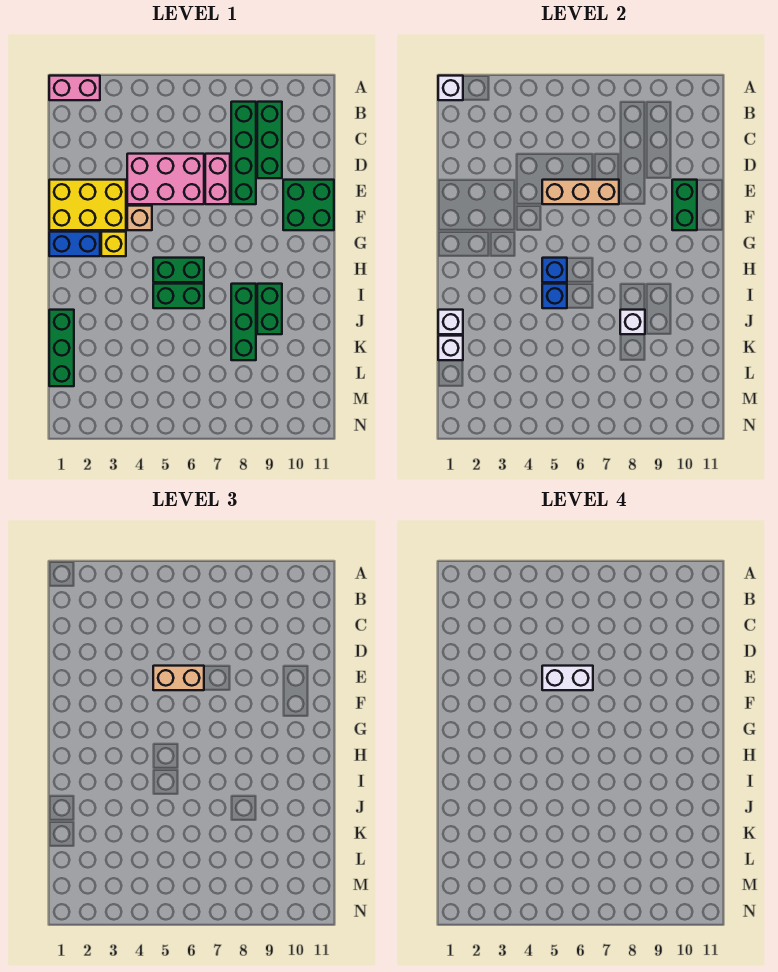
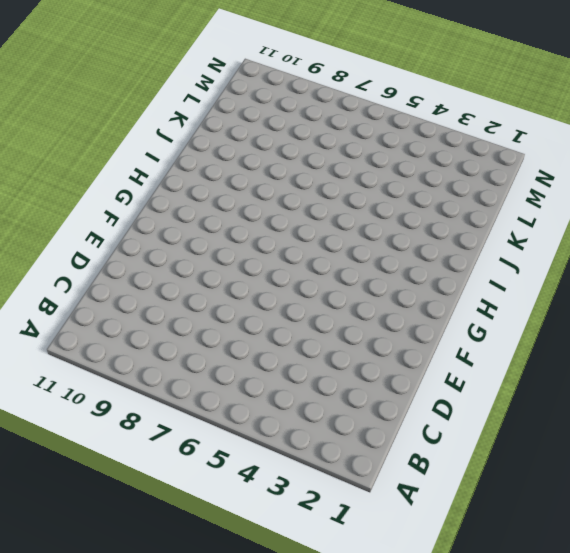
none -> pink brick A1:A2 level 1
none -> green brick B8:E8 level 1
none -> green brick B9:D9 level 1

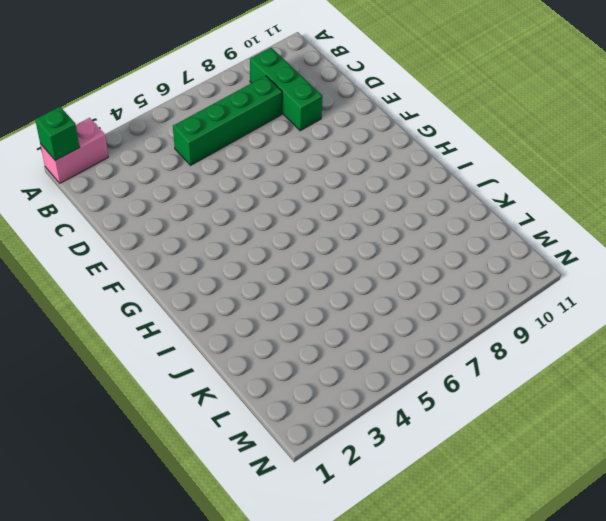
green brick A1 level 2 -> white brick A1 level 2
green brick C5:C8 level 1 -> green brick B8:E8 level 1
none -> pink brick D4:E6 level 1
none -> pink brick D7:E7 level 1
none -> yellow brick E1:F3 level 1

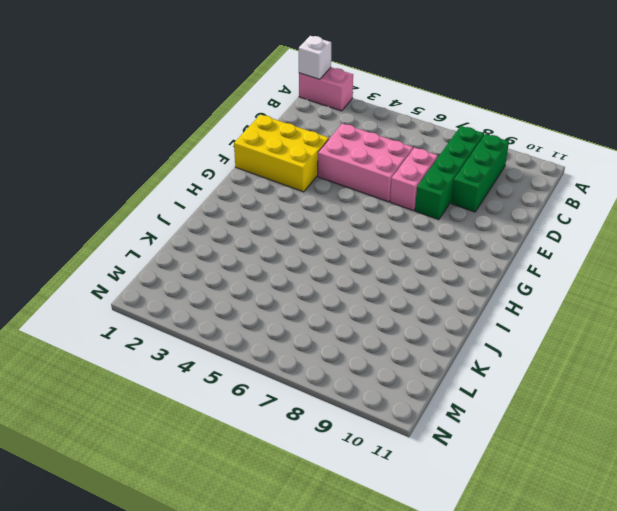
none -> green brick E10:F11 level 1
none -> tan brick F4 level 1
none -> blue brick G1:G2 level 1

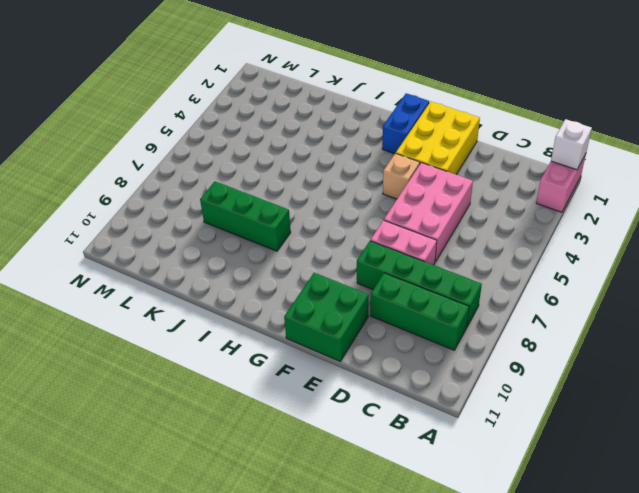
none -> yellow brick G3 level 1
none -> green brick H5:H6 level 1
none -> green brick I5:I6 level 1

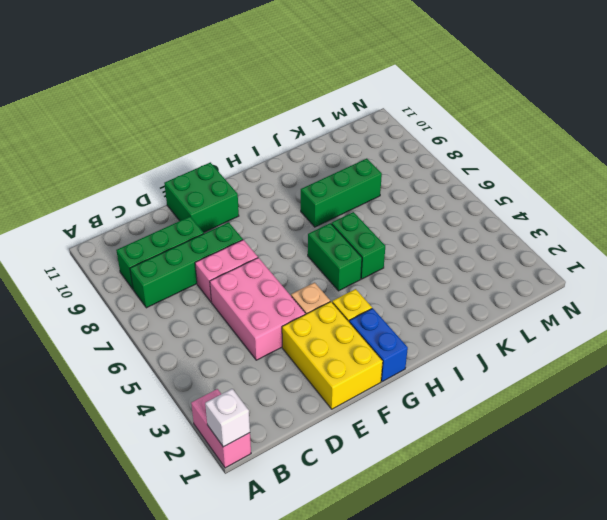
none -> green brick I9:J9 level 1
none -> green brick J1:L1 level 1
none -> tan brick E5:E7 level 2

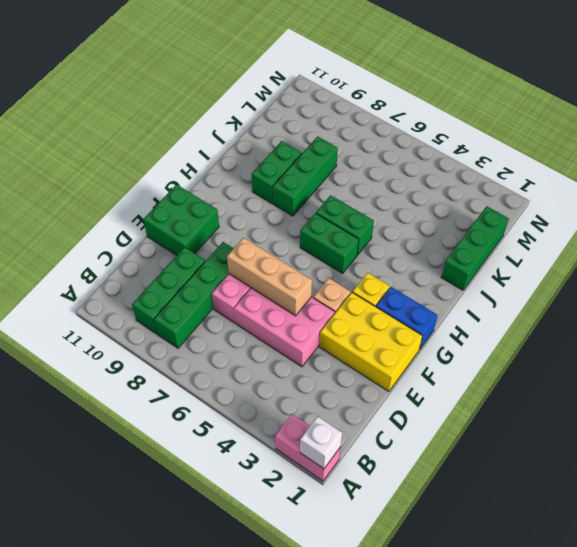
none -> green brick E10:F10 level 2
none -> blue brick H5 level 2
none -> blue brick I5 level 2

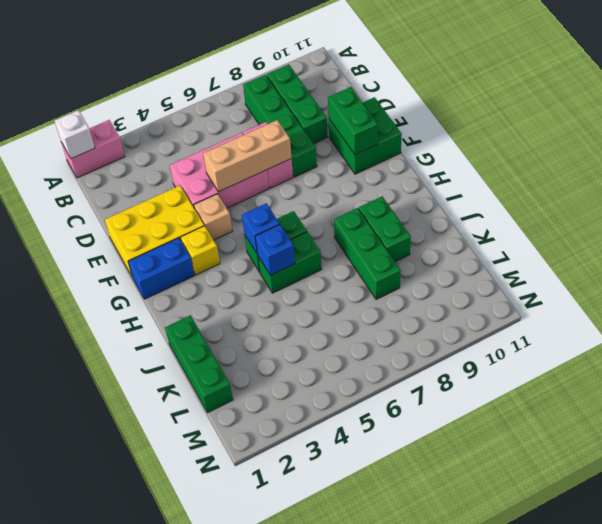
none -> white brick J1 level 2
none -> white brick J8 level 2
none -> white brick K1 level 2

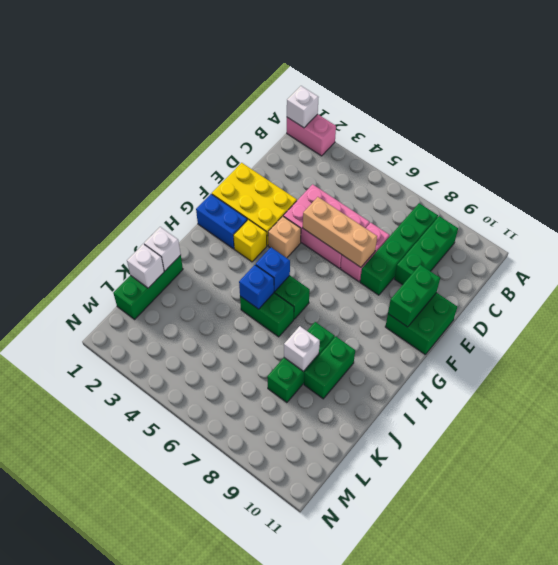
none -> tan brick E5:E6 level 3
none -> white brick E5:E6 level 4

